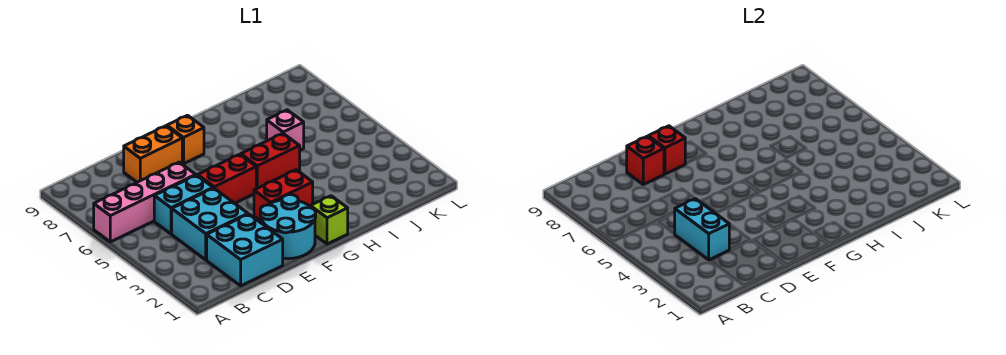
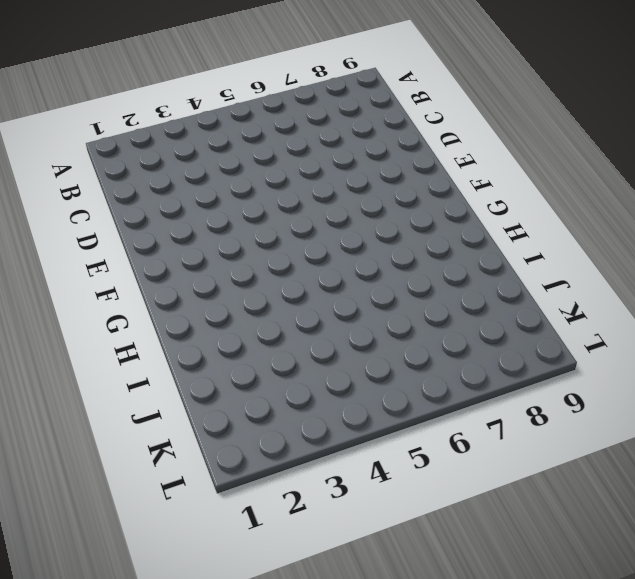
none -> pink brick A6:D6 level 1
none -> cyan brick C1:D2 level 1
none -> cyan brick C3:D4 level 1

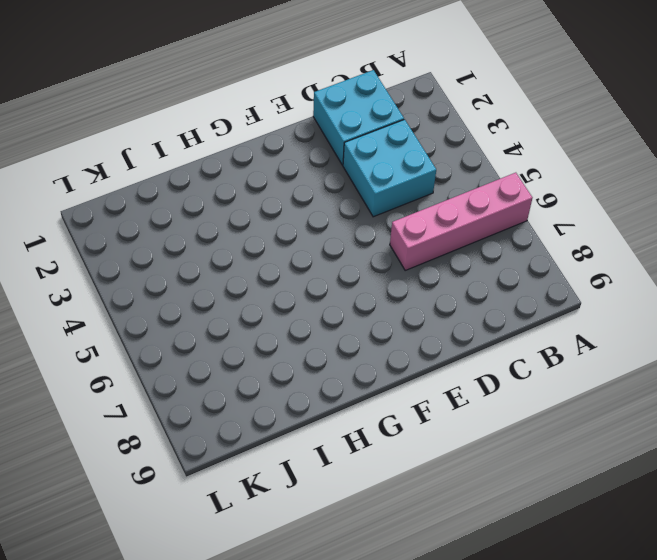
none -> cyan brick C5:D5 level 1
none -> orange brick D8:E8 level 1
none -> cyan round brick E1:F2 level 1

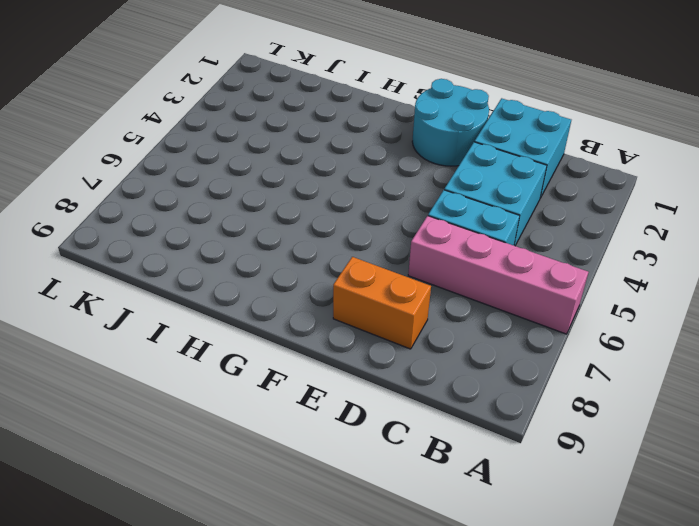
none -> red brick E5:F5 level 1
none -> red brick F3:G3 level 1
none -> orange brick F8 level 1

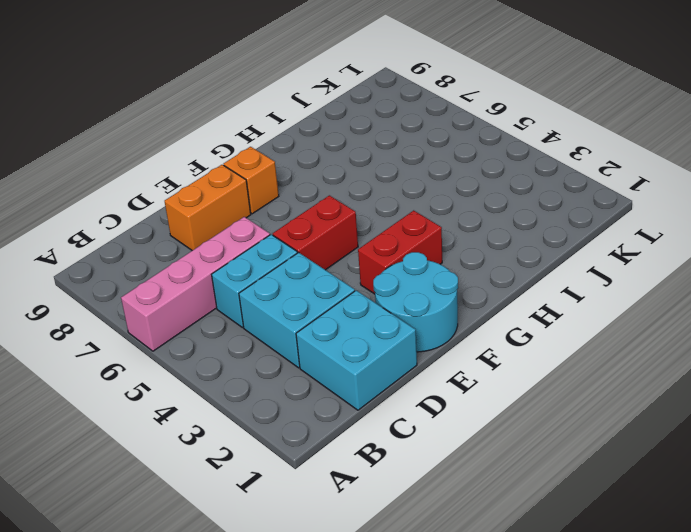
none -> lime brick G1 level 1
none -> red brick G5:H5 level 1
none -> pink brick I6 level 1

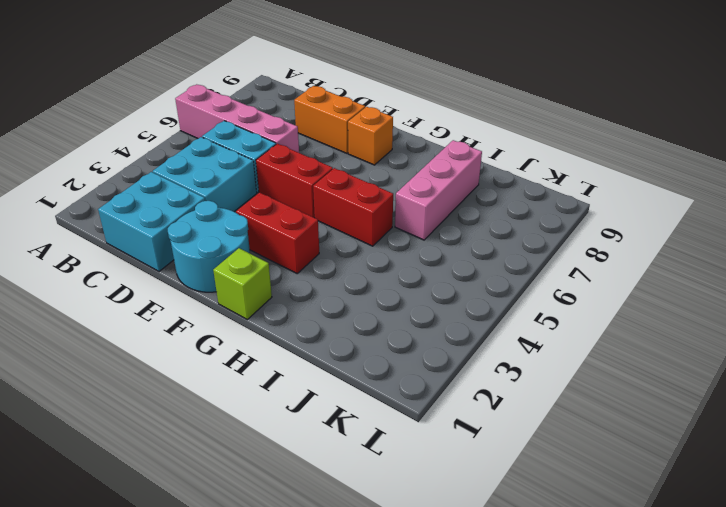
pink brick I6:I8 level 1 -> pink brick I6 level 1
none -> cyan brick C3:C4 level 2
none -> red brick D8 level 2
none -> red brick E8 level 2

